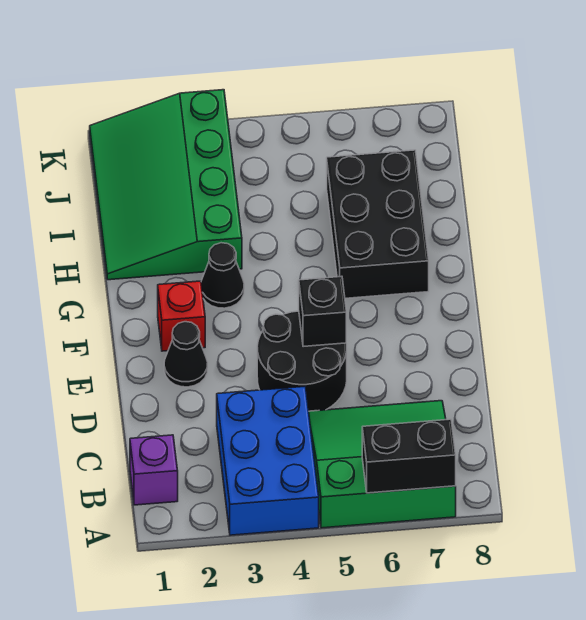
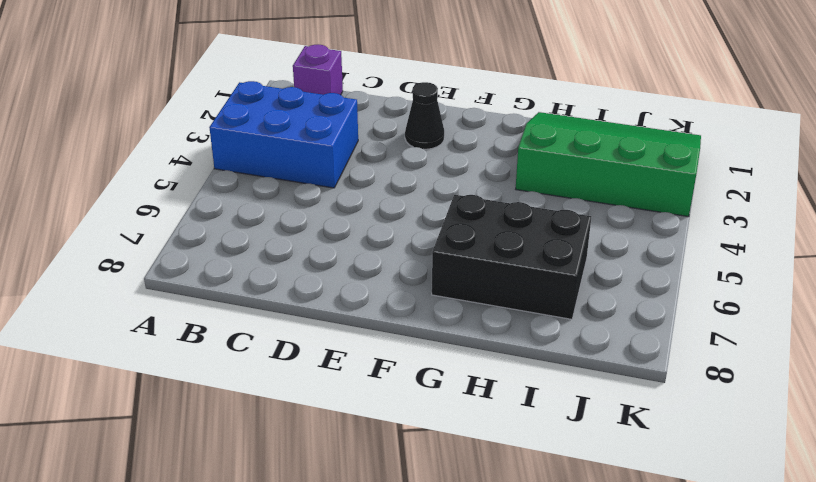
none -> green slope A5:C7 level 1 top A
none -> black round brick D4:E5 level 1

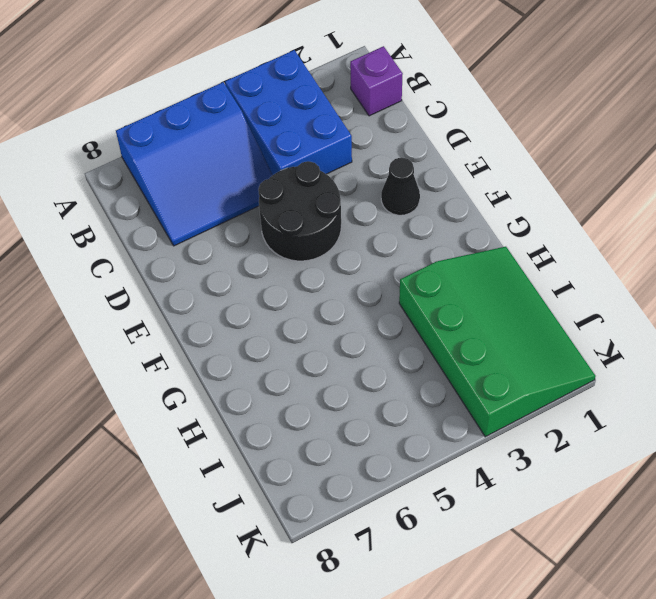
blue slope A5:C7 level 1 top A -> green slope A5:C7 level 1 top A
none -> red brick F2 level 1
none -> black cone G3 level 1

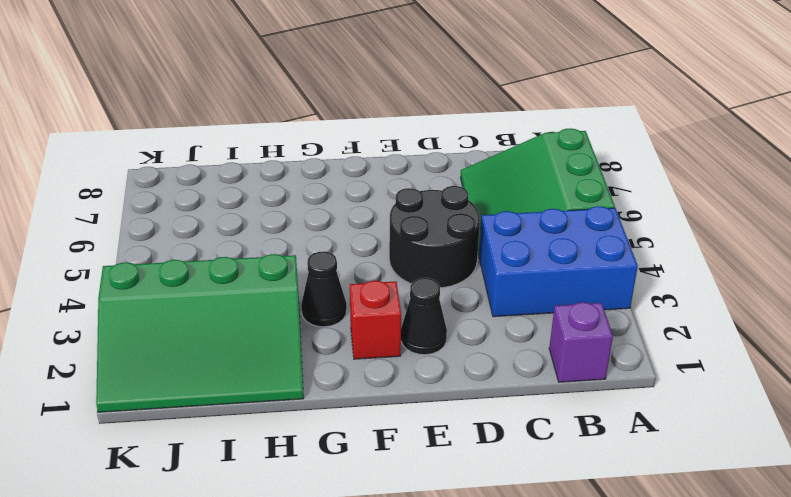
none -> black brick G6:I7 level 1
none -> black brick A6:A7 level 2

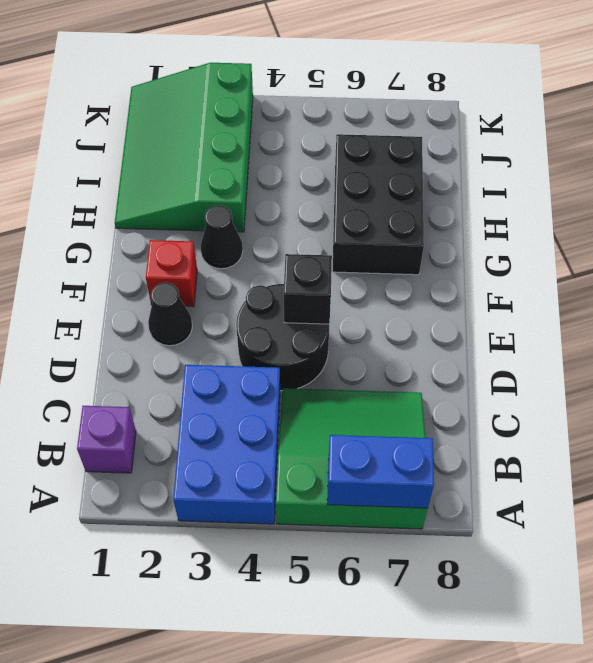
blue brick A6:A7 level 2 -> black brick A6:A7 level 2

